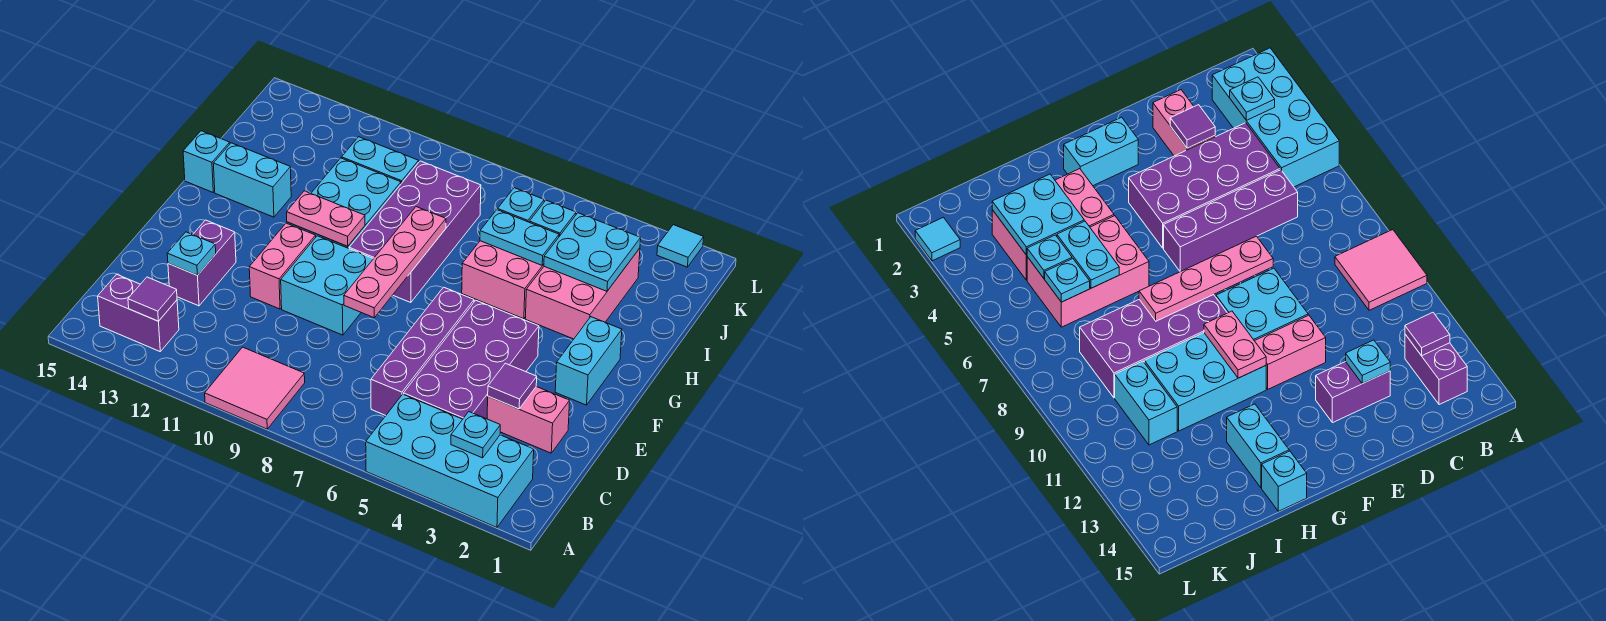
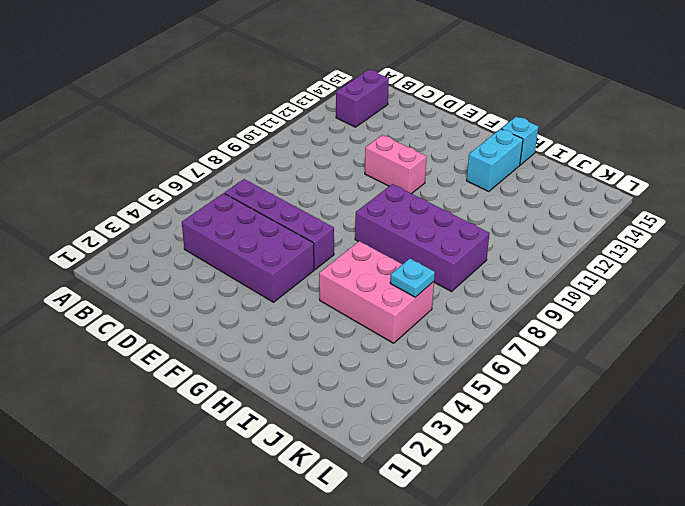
none -> cyan brick A2:B5 level 1
none -> pink tile A9:B10 level 1
none -> pink brick D2:D3 level 1

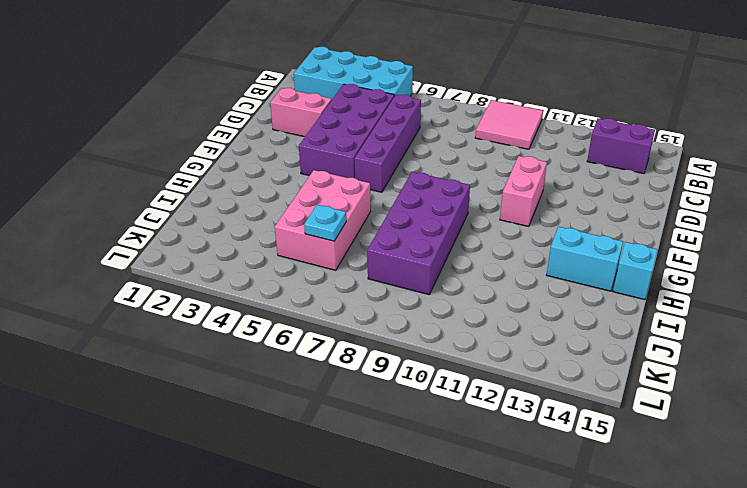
none -> purple brick D13:E13 level 1
none -> cyan brick E9:F10 level 1
none -> cyan brick F2:G2 level 1

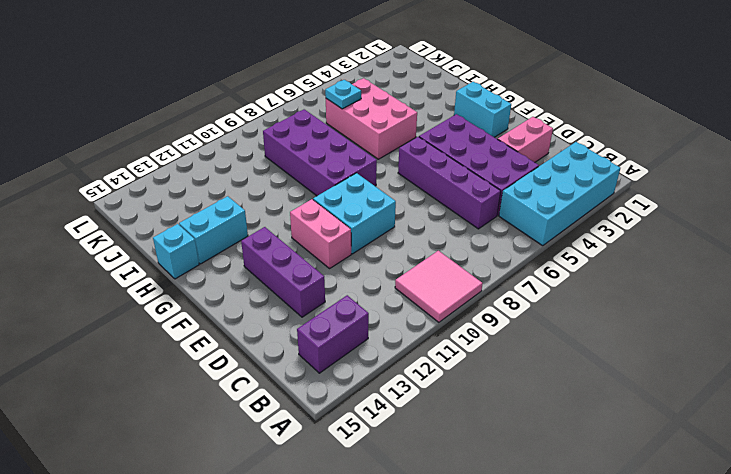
purple brick D13:F13 level 1 -> purple brick D13:E13 level 1
none -> cyan brick G10:I11 level 1
none -> pink brick H3:J4 level 1
none -> cyan brick J10:J11 level 1

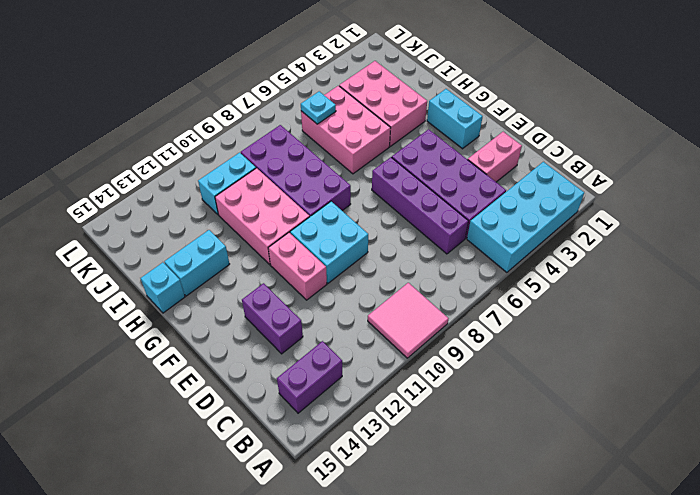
pink brick G10:I11 level 1 -> cyan brick G10:I11 level 1
none -> cyan tile L2 level 1
none -> cyan plate B3 level 2
none -> purple tile B13 level 2

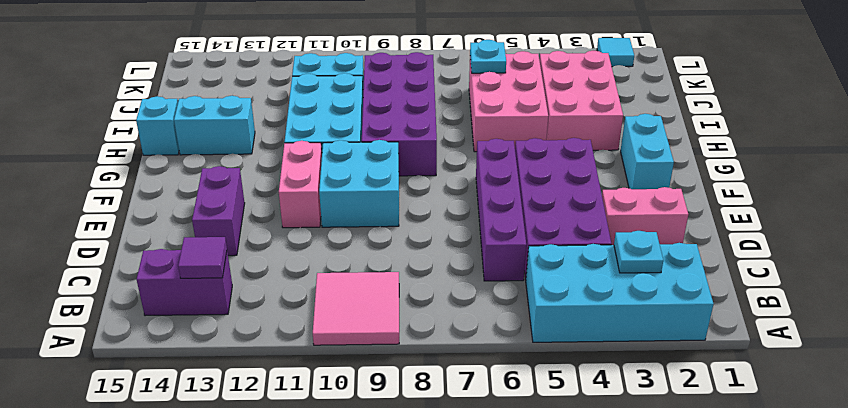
none -> purple tile D3 level 2
none -> cyan plate D13 level 2
none -> pink plate E8:H8 level 2

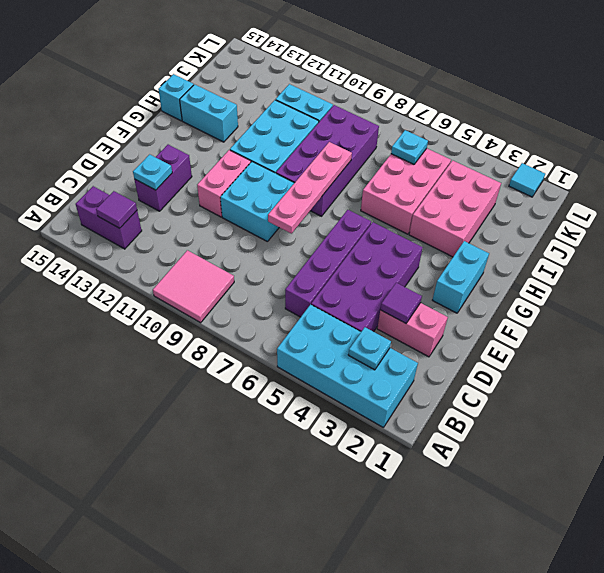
none -> pink plate G10:G11 level 2
none -> cyan plate I3:J4 level 2
none -> cyan plate I5:I6 level 2

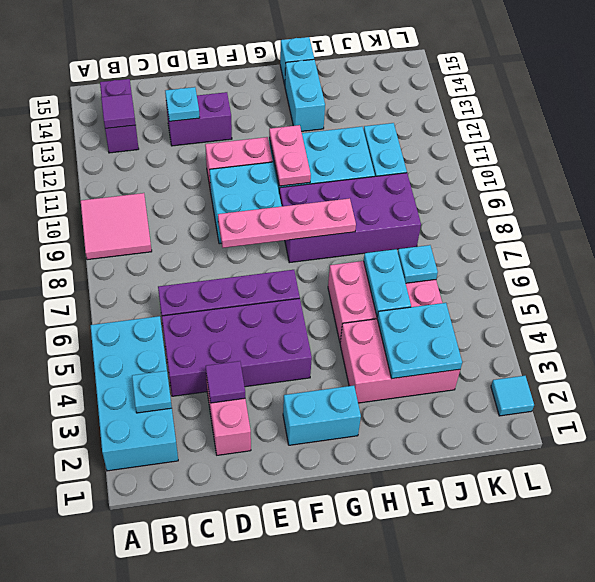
none -> cyan plate J5 level 2

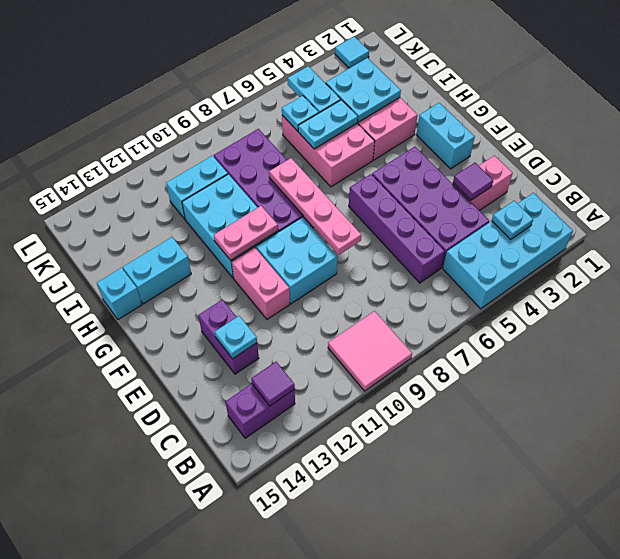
cyan plate J5:K5 level 2 -> cyan plate J5 level 2

